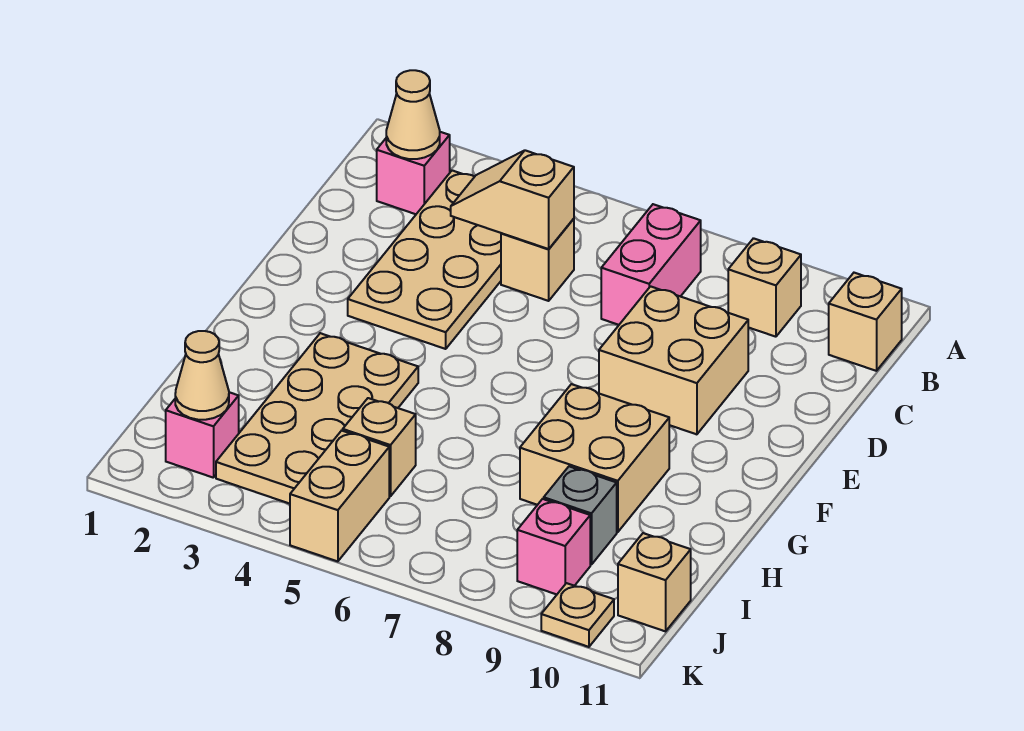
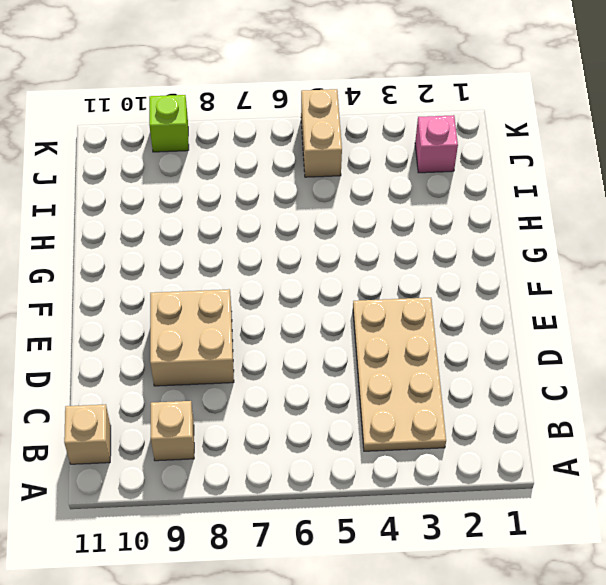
lime brick K9 level 1 -> none
none -> pink brick B2 level 1
none -> pink brick B7:C7 level 1
none -> tan brick C5 level 1

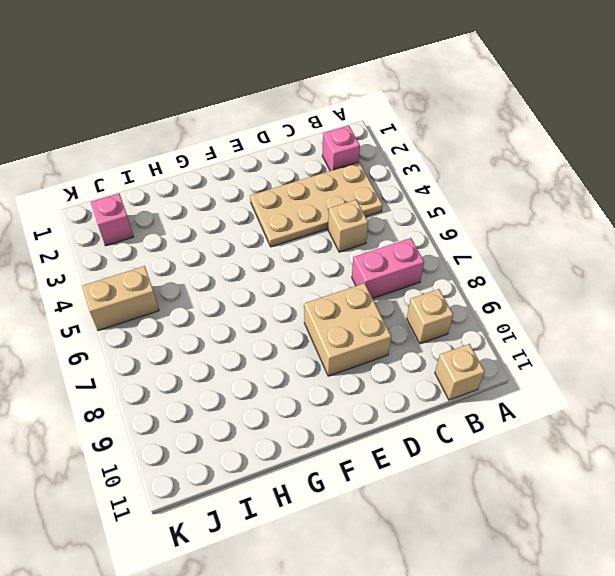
none -> tan plate G3:J4 level 1
none -> tan brick G8:H9 level 1
none -> tan brick I5 level 1

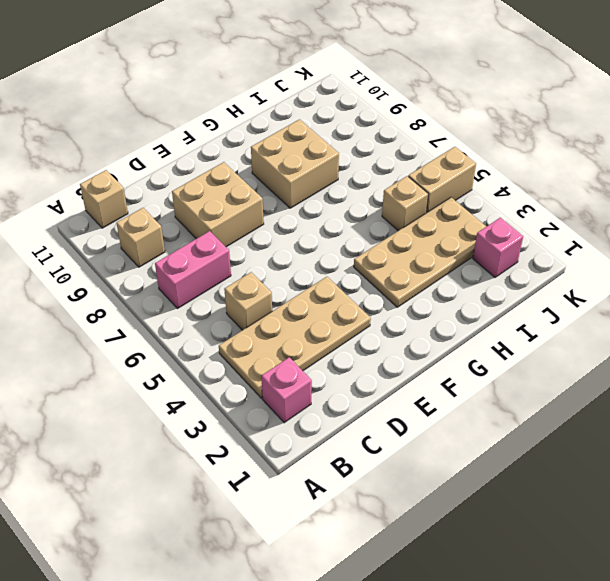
none -> grey brick I9 level 1
none -> pink brick J9 level 1
none -> tan brick J11 level 1

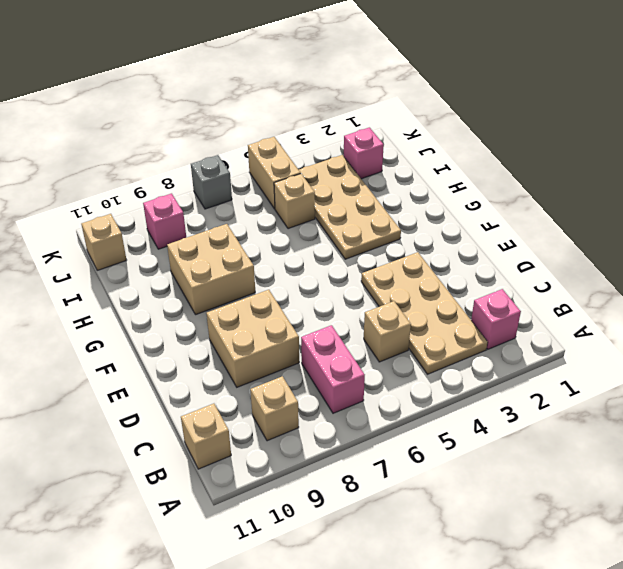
grey brick K7 level 1 -> grey brick I9 level 1
none -> tan plate K10 level 1
none -> tan cone B2 level 2
none -> tan slope C4:C5 level 2 top 5

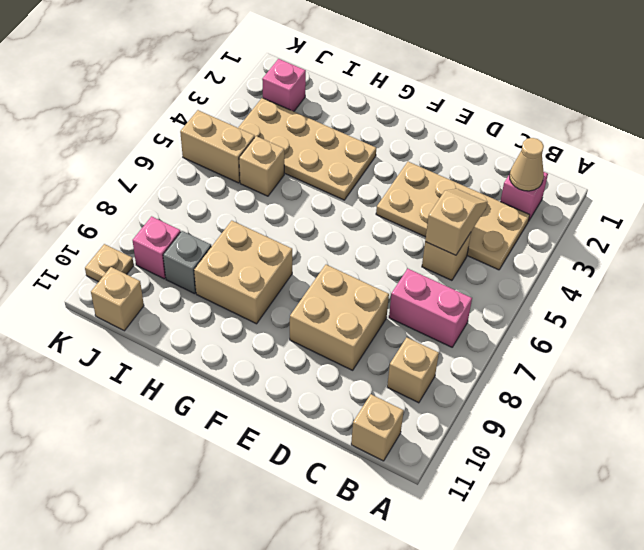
none -> tan cone J2 level 2

